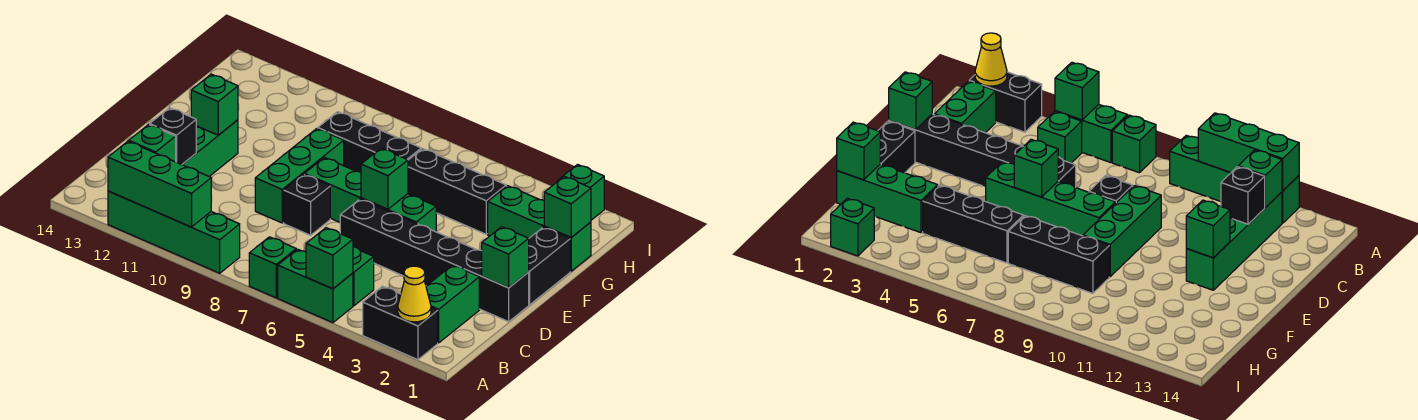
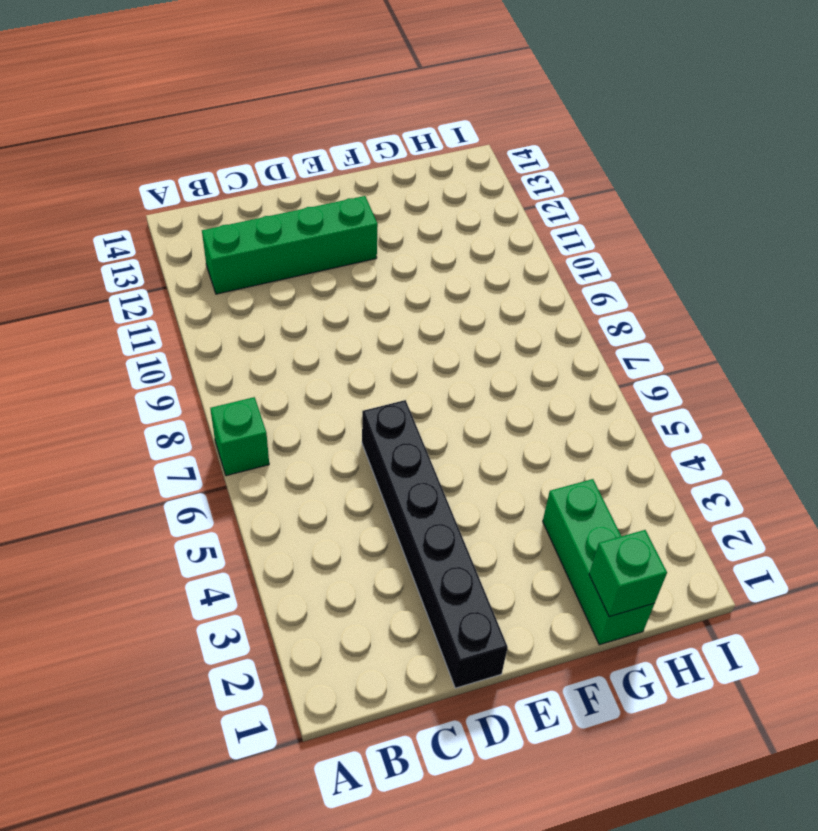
none -> black brick A2:A3 level 1
none -> green brick A5:A6 level 1
none -> green brick A9:A12 level 1

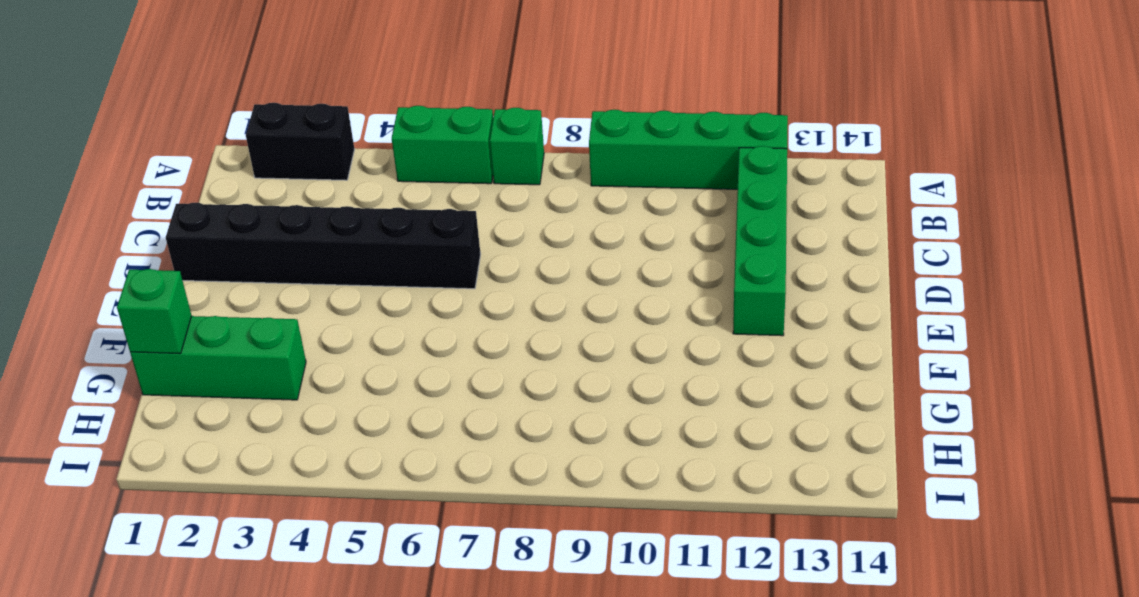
none -> green brick B2:C2 level 1
none -> green brick B5 level 1
none -> black brick D8 level 1

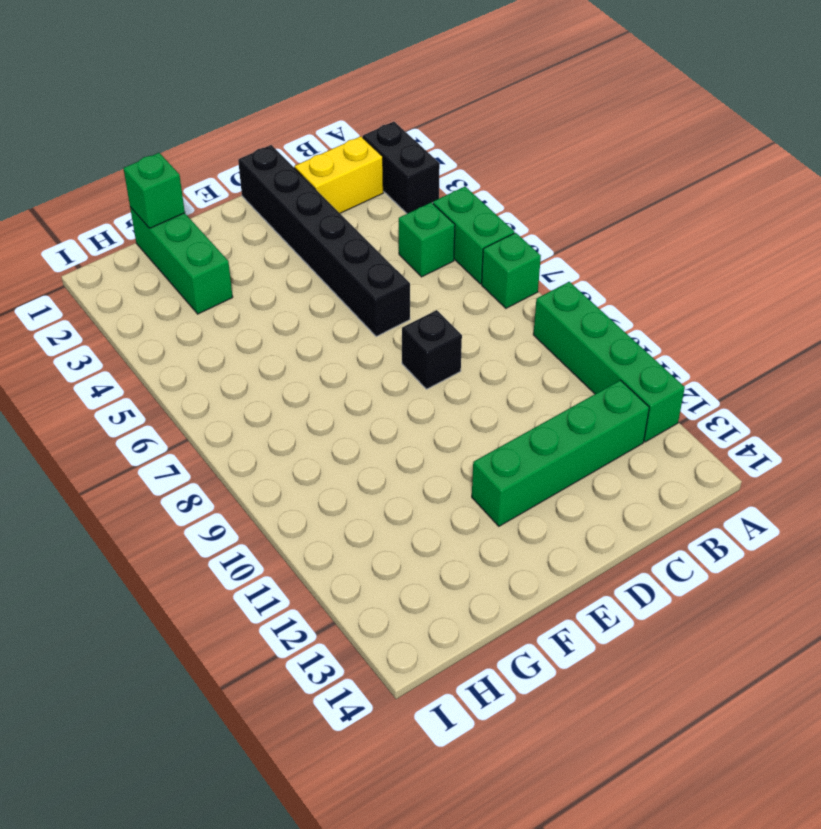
yellow brick B2:C2 level 1 -> green brick B2:C2 level 1
none -> green brick D9:F9 level 1
none -> black brick E1:F1 level 1
none -> green brick E5:E8 level 1

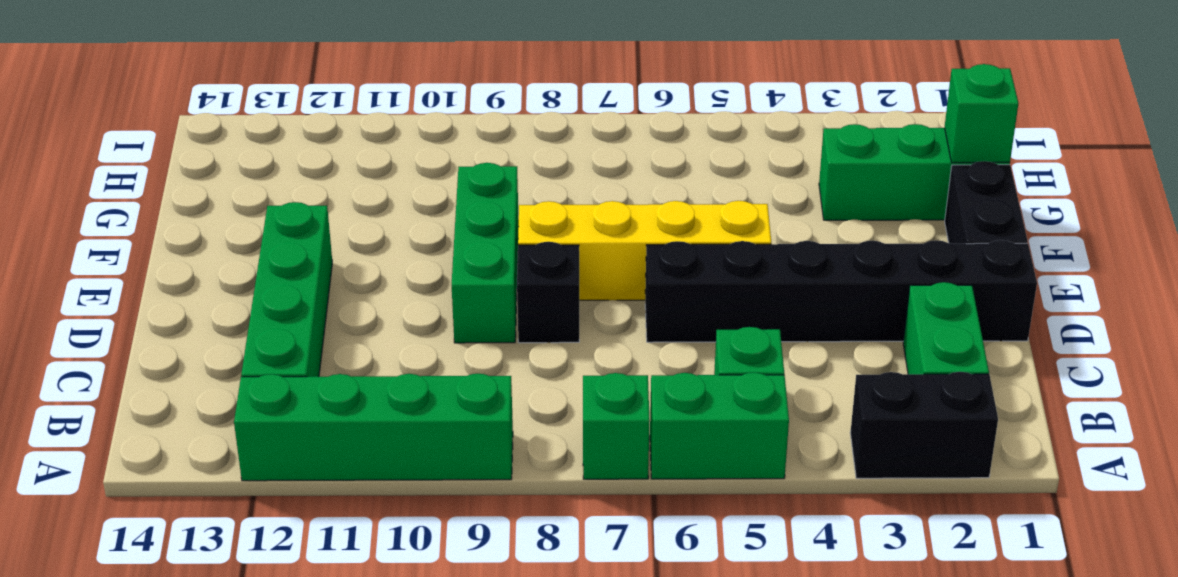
yellow brick E5:E8 level 1 -> green brick E5:E8 level 1
none -> black brick G4:G6 level 1
none -> black brick G7:G9 level 1
none -> green brick I2 level 1

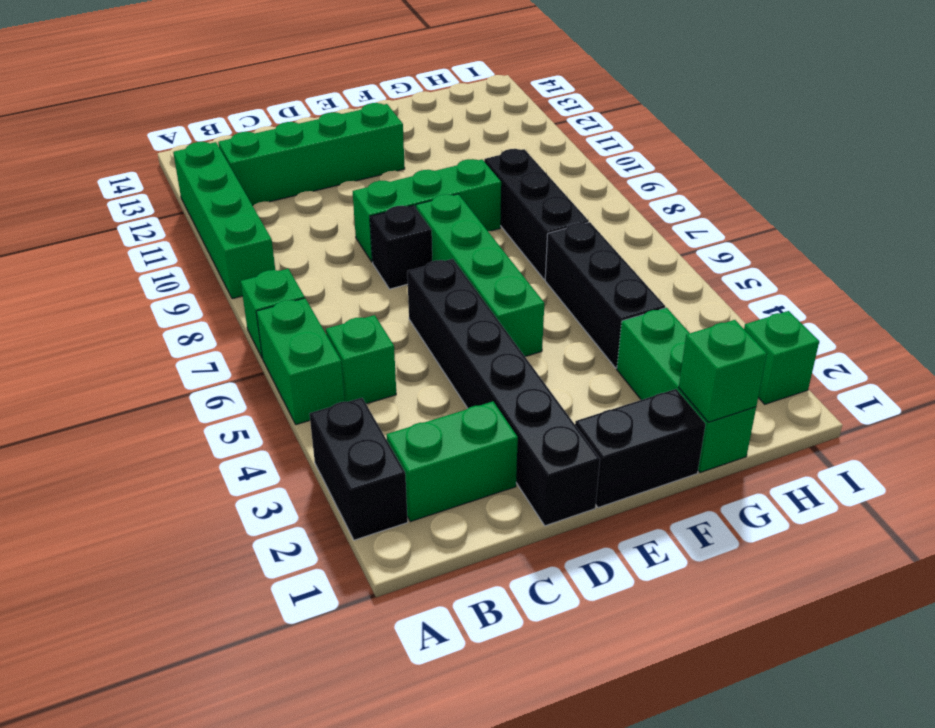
none -> yellow cone A2 level 2
none -> green brick A5 level 2
none -> green brick A10:A12 level 2

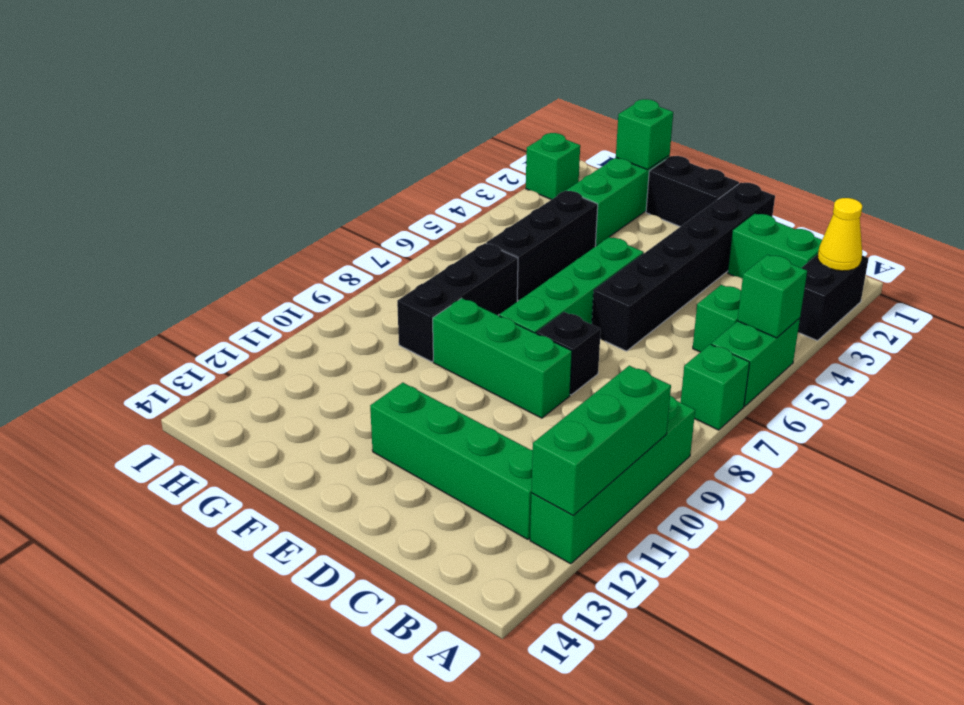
none -> green brick B12 level 2
none -> black brick C12 level 2
none -> green brick D1 level 2

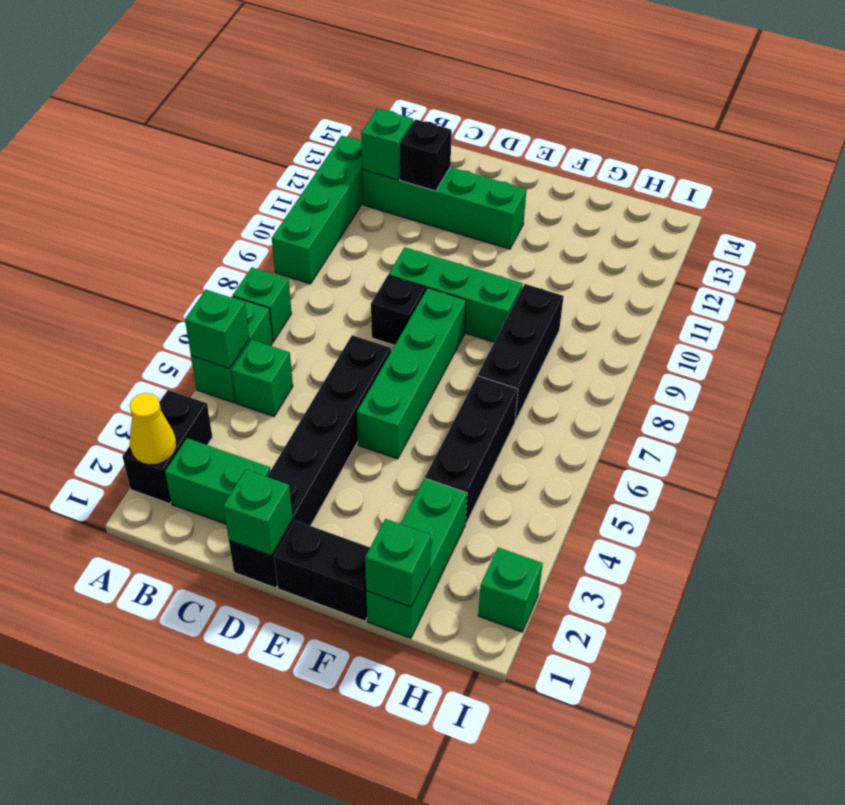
none -> green brick A10:A12 level 2
none -> green brick E6 level 2
none -> green brick E12 level 2

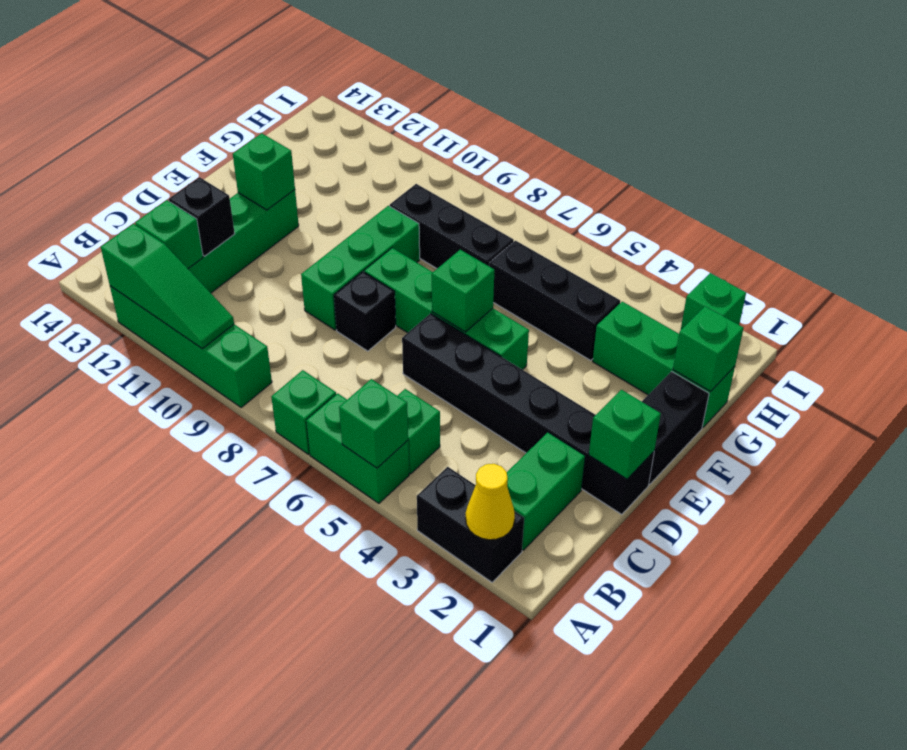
green slope A10:A12 level 2 top 12 -> green brick A10:A12 level 2

